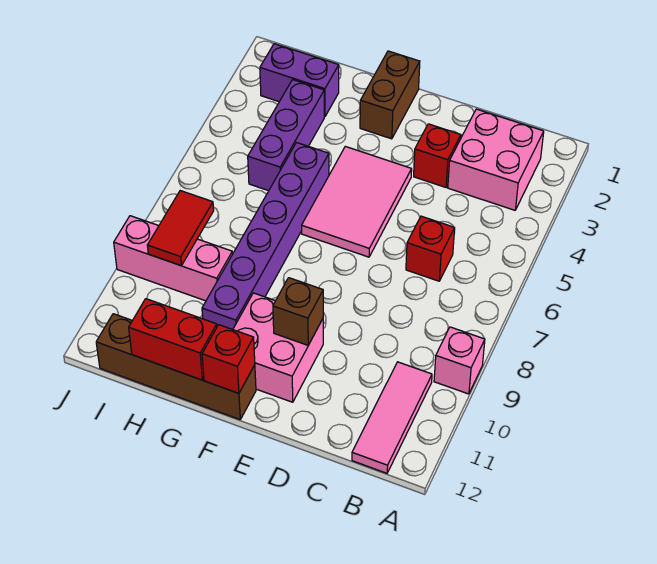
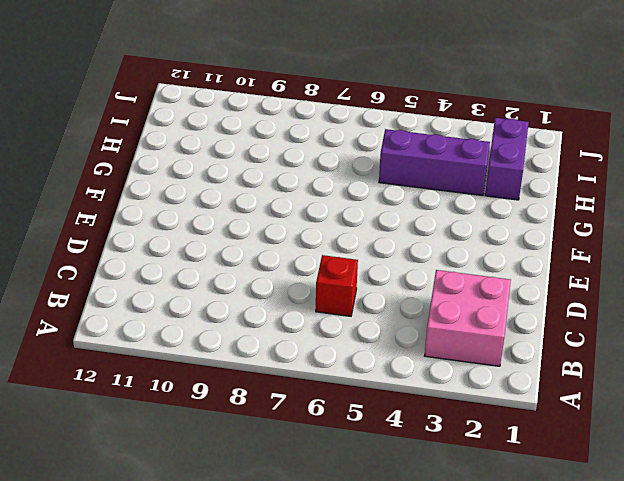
none -> pink brick A9 level 1
none -> pink tile B10:B12 level 1
none -> red brick D3 level 1

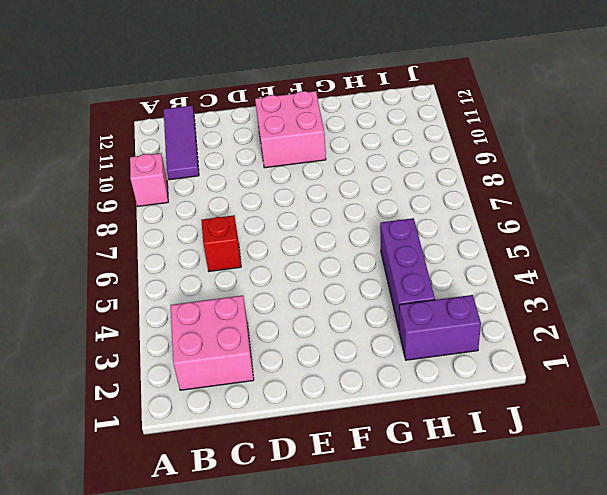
purple tile B10:B12 level 1 -> pink tile B10:B12 level 1
none -> red brick D3 level 1
none -> pink tile E4:F6 level 1
none -> brown brick F1:F2 level 1

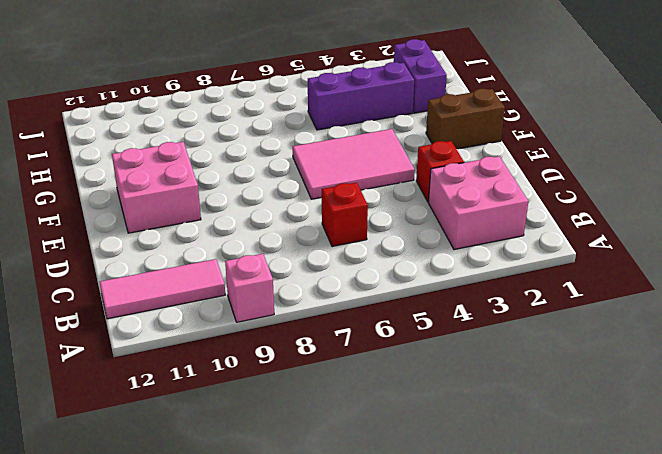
none -> brown brick F12:I12 level 1
none -> purple brick G5:G10 level 1
none -> pink brick H9:J9 level 1

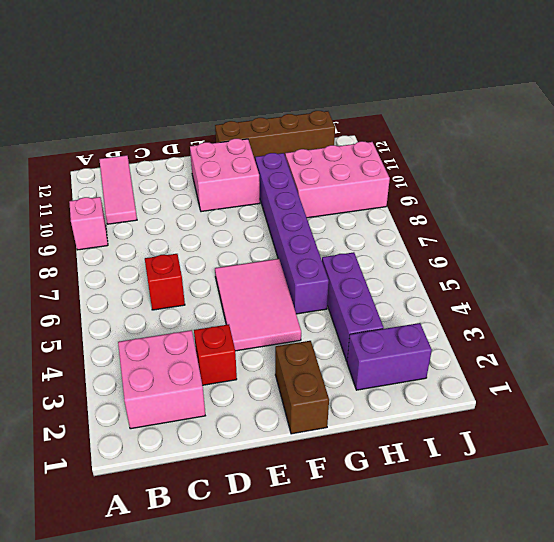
pink brick H9:J10 level 1 -> pink brick H9:J9 level 1
none -> brown brick E10 level 2
none -> red brick F12 level 2
none -> red brick G12:H12 level 2

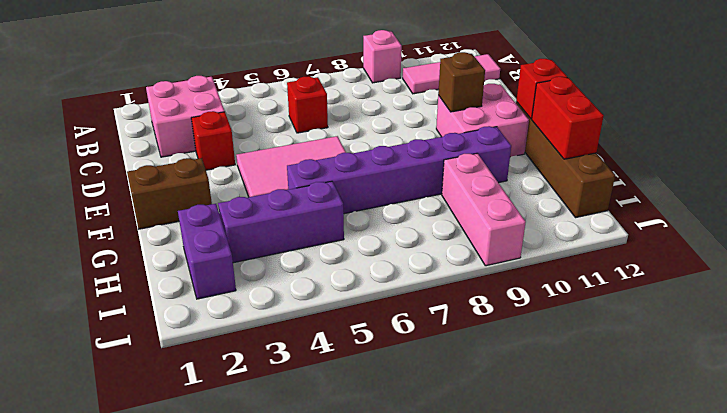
none -> red tile I8:I9 level 2

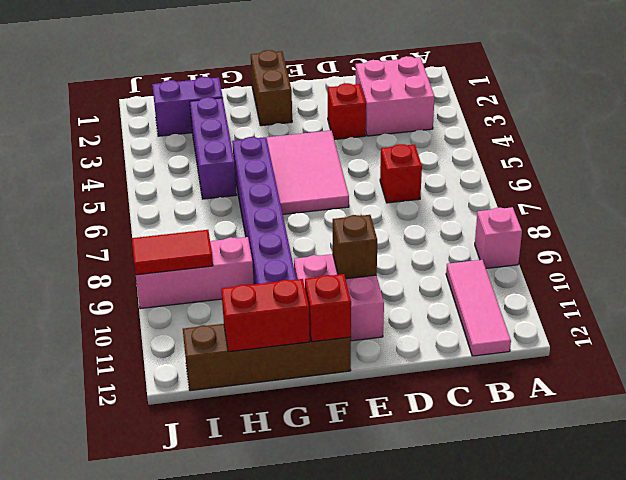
red tile I9:J9 level 2 -> red tile I8:I9 level 2

